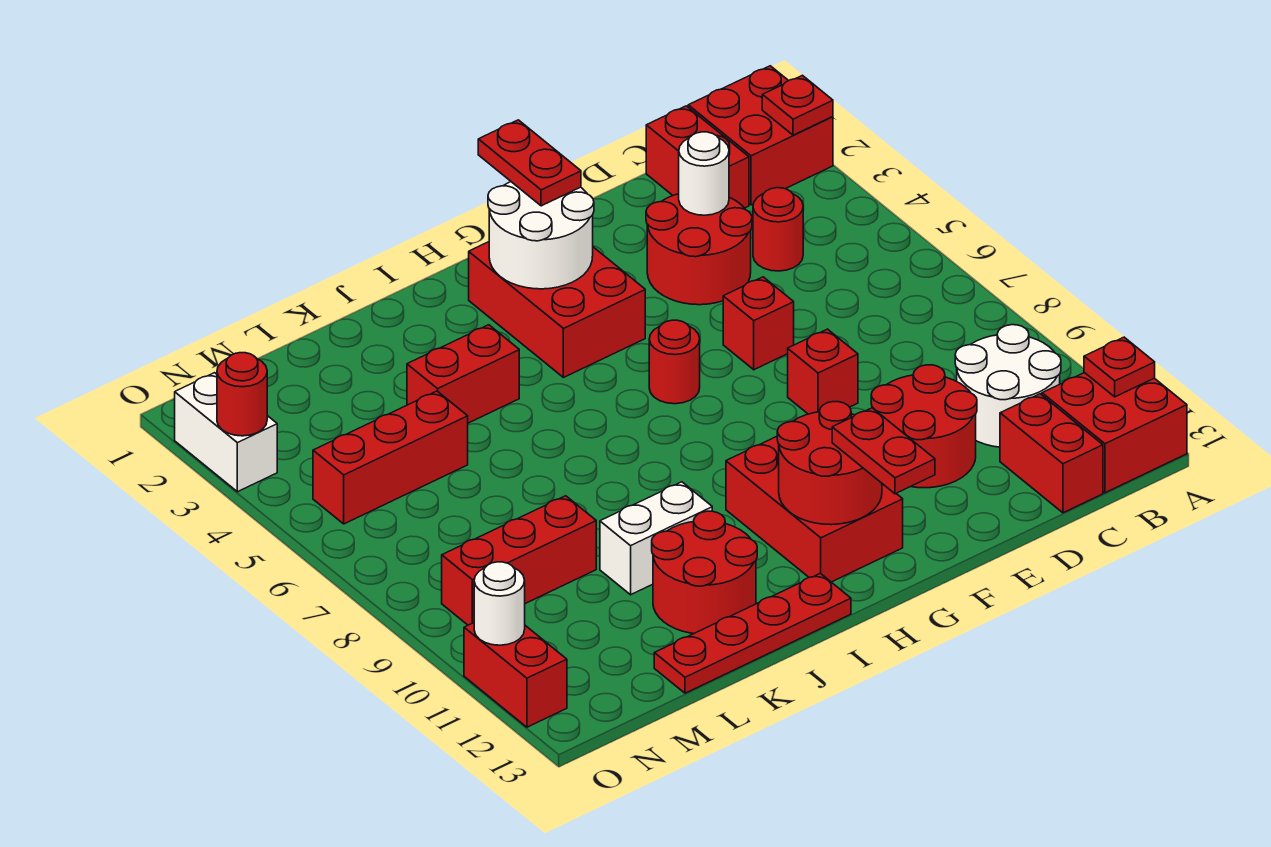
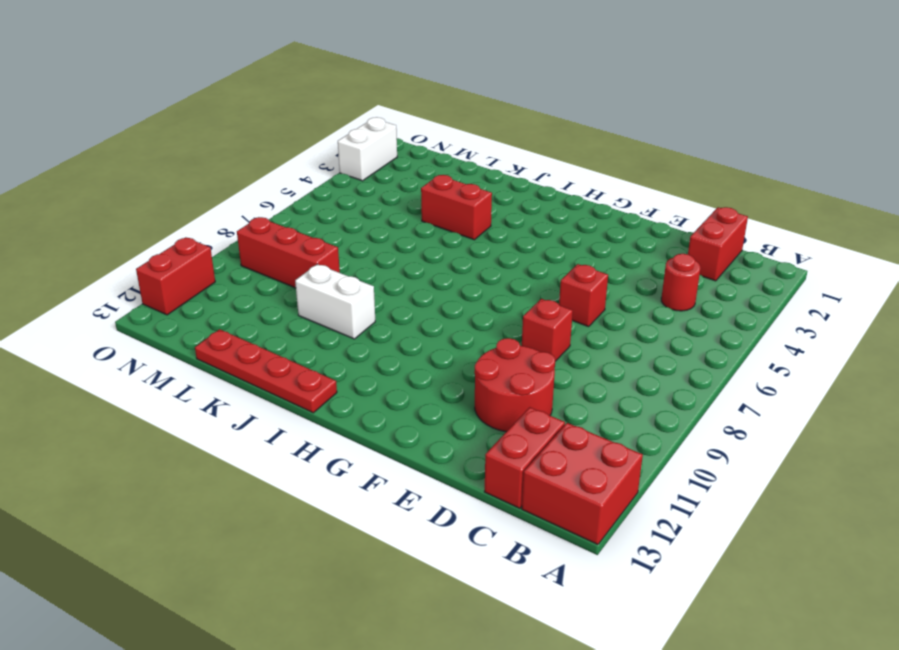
none -> red brick A1:B2 level 1
none -> white round brick B10:C11 level 1
none -> red round brick D3:E4 level 1
none -> red brick G2:H4 level 1

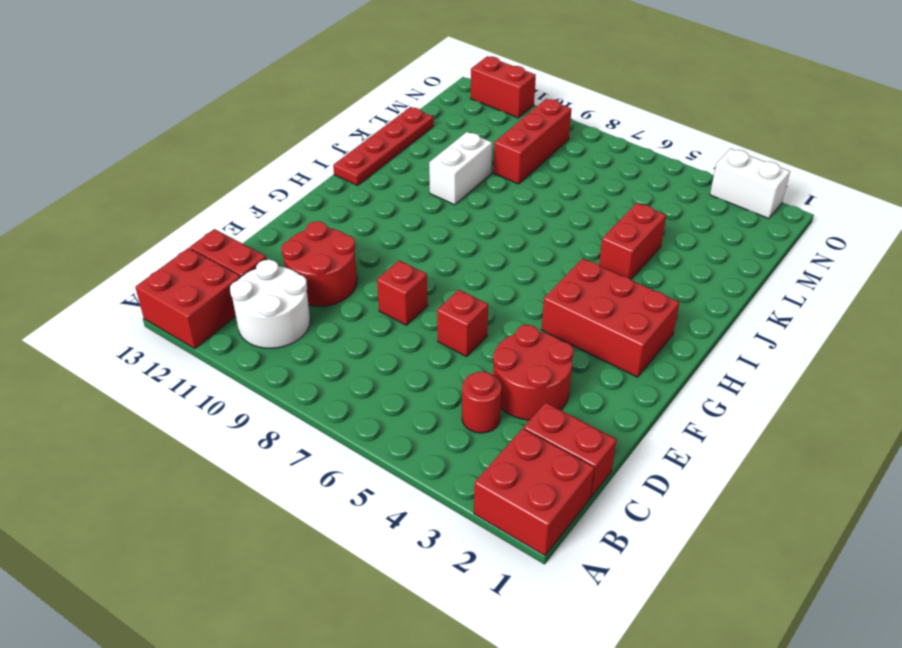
none -> red round brick G6 level 1
none -> red brick G10:H12 level 1
none -> red round brick J11:K12 level 1
none -> red brick L5:N5 level 1

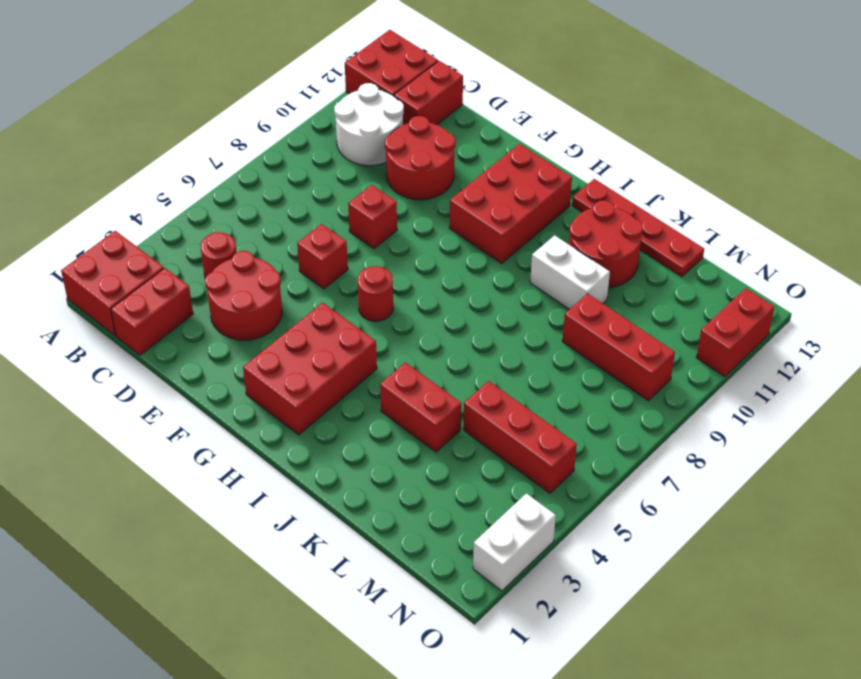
none -> red plate A2 level 2
none -> red plate A12 level 2
none -> white round brick D3 level 2
none -> white round brick G2:H3 level 2

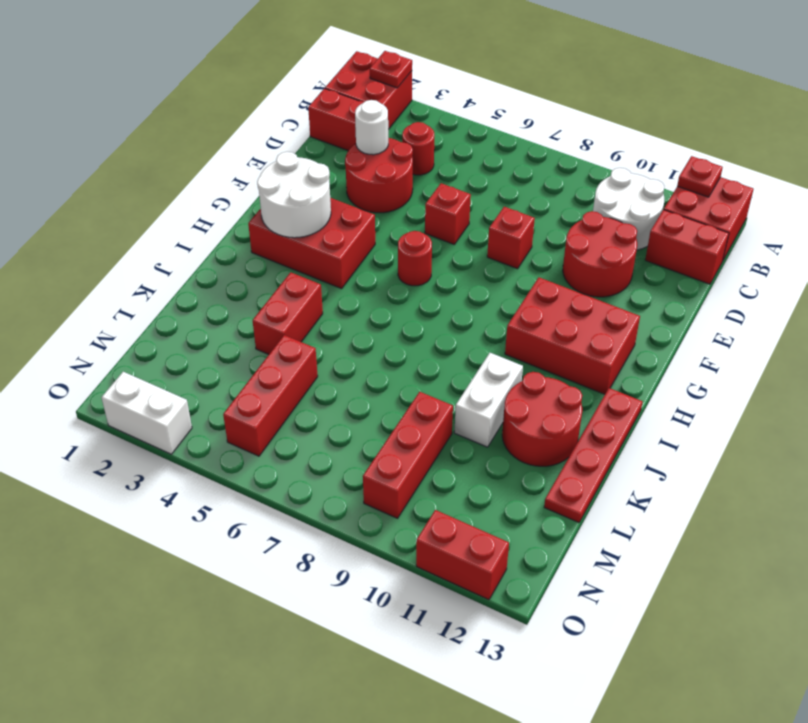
none -> red round brick G11:H12 level 2
none -> red round brick O3 level 2
none -> white round brick O11 level 2
none -> red plate G1:G2 level 3

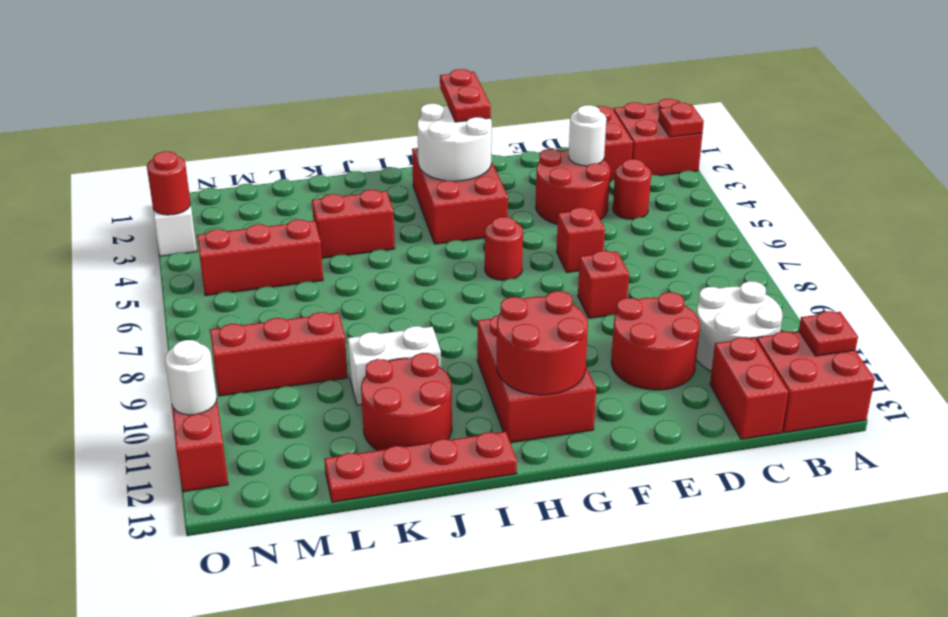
none -> red plate G12:G13 level 3

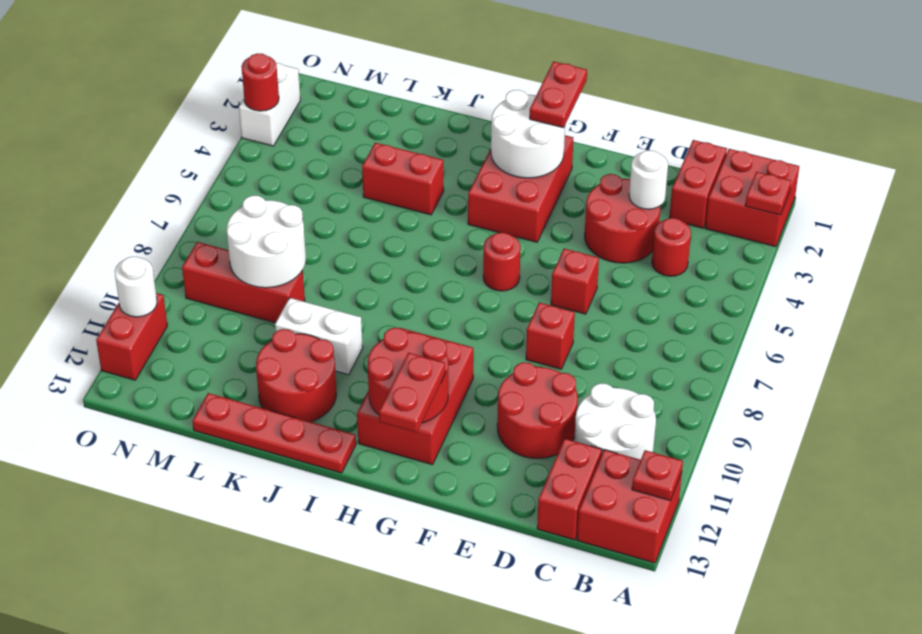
white round brick L8:M9 level 2 -> none
none -> red brick L5:N5 level 1

